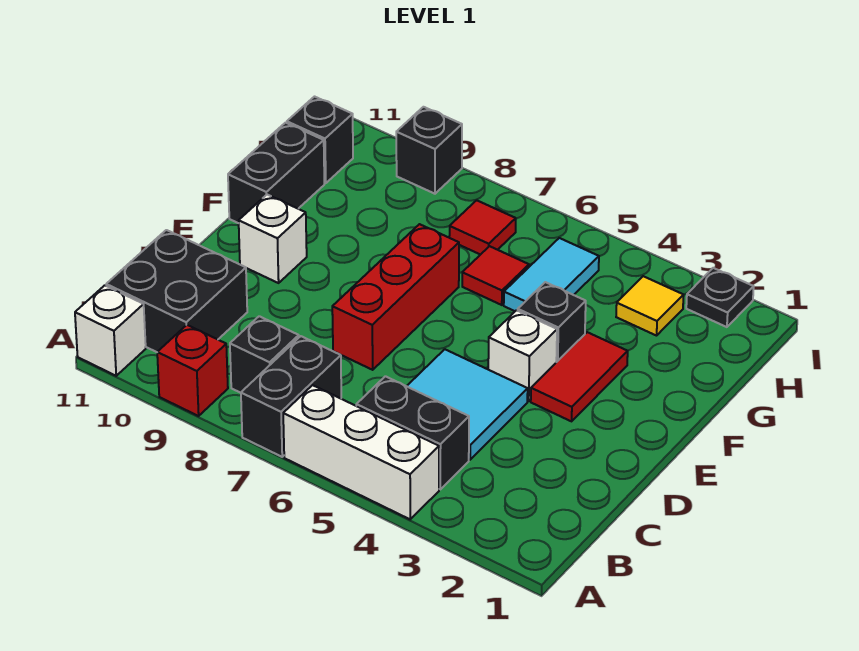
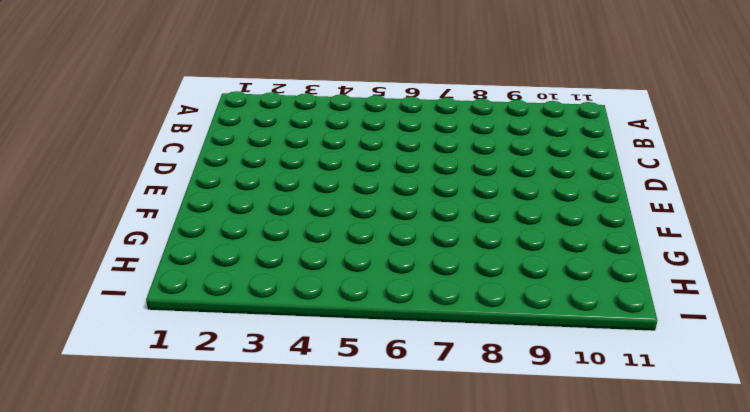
none -> white brick A4:A6 level 1
none -> black brick A7:B7 level 1
none -> red brick A9 level 1

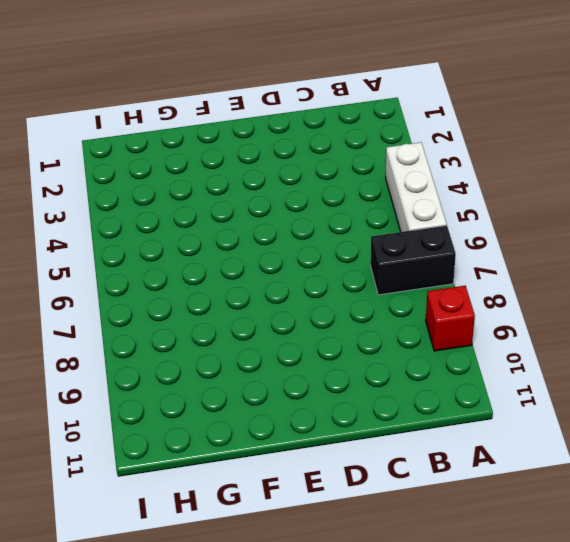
none -> white brick A11 level 1
none -> black brick B4:B5 level 1
none -> black brick B8 level 1

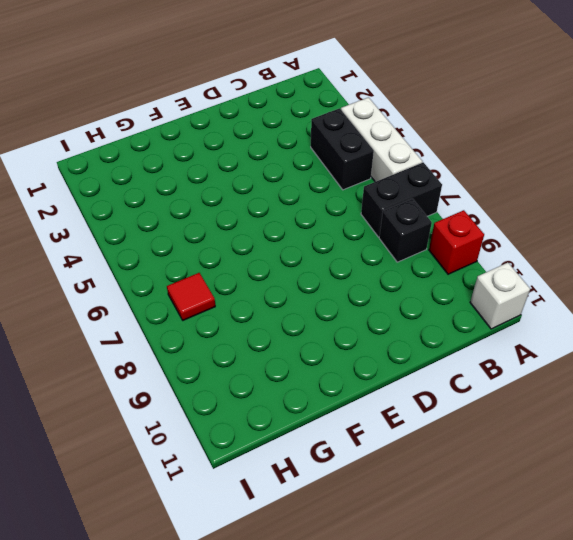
none -> black brick B10:C11 level 1
none -> cyan tile C4:D5 level 1
none -> red brick D7:F7 level 1

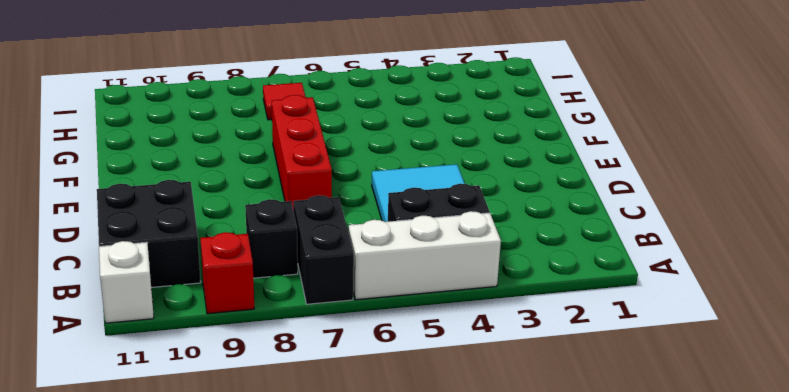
none -> red tile E3:F3 level 1
none -> white brick E4 level 1
none -> white brick E10 level 1

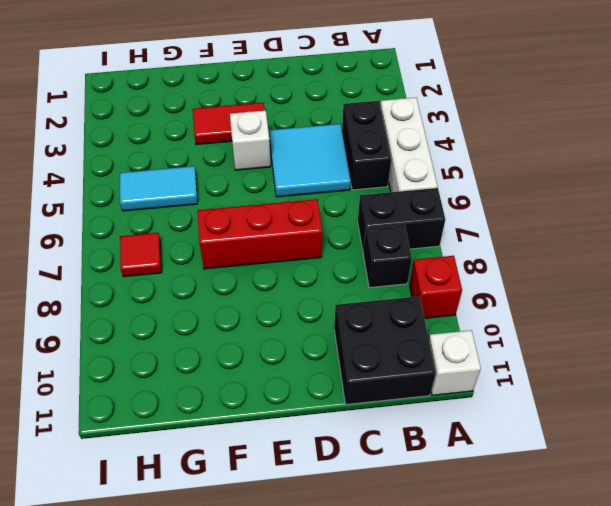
none -> white brick E10 level 1
none -> black brick F4 level 1
none -> black brick F11:G11 level 1

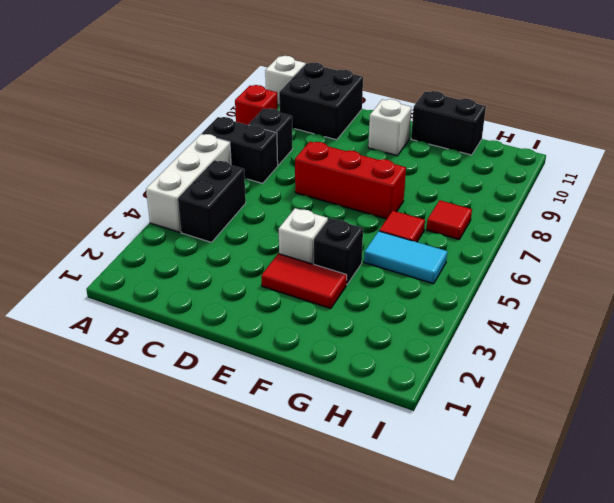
none -> cyan tile C4:D5 level 1
none -> yellow tile H3 level 1
none -> black brick H11 level 1

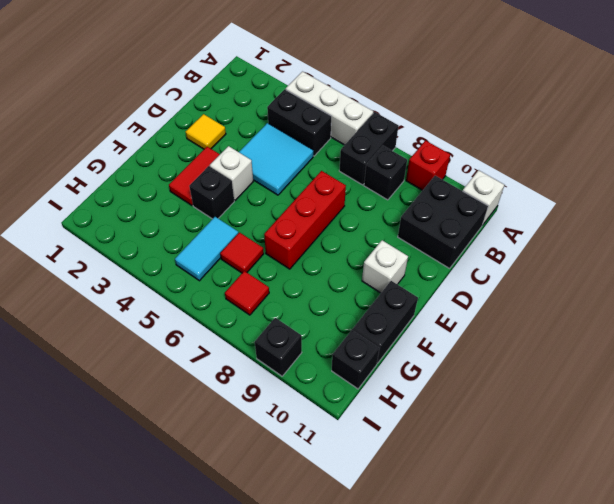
yellow tile D2 level 1 -> yellow tile H3 level 1
none -> black plate I2 level 1

